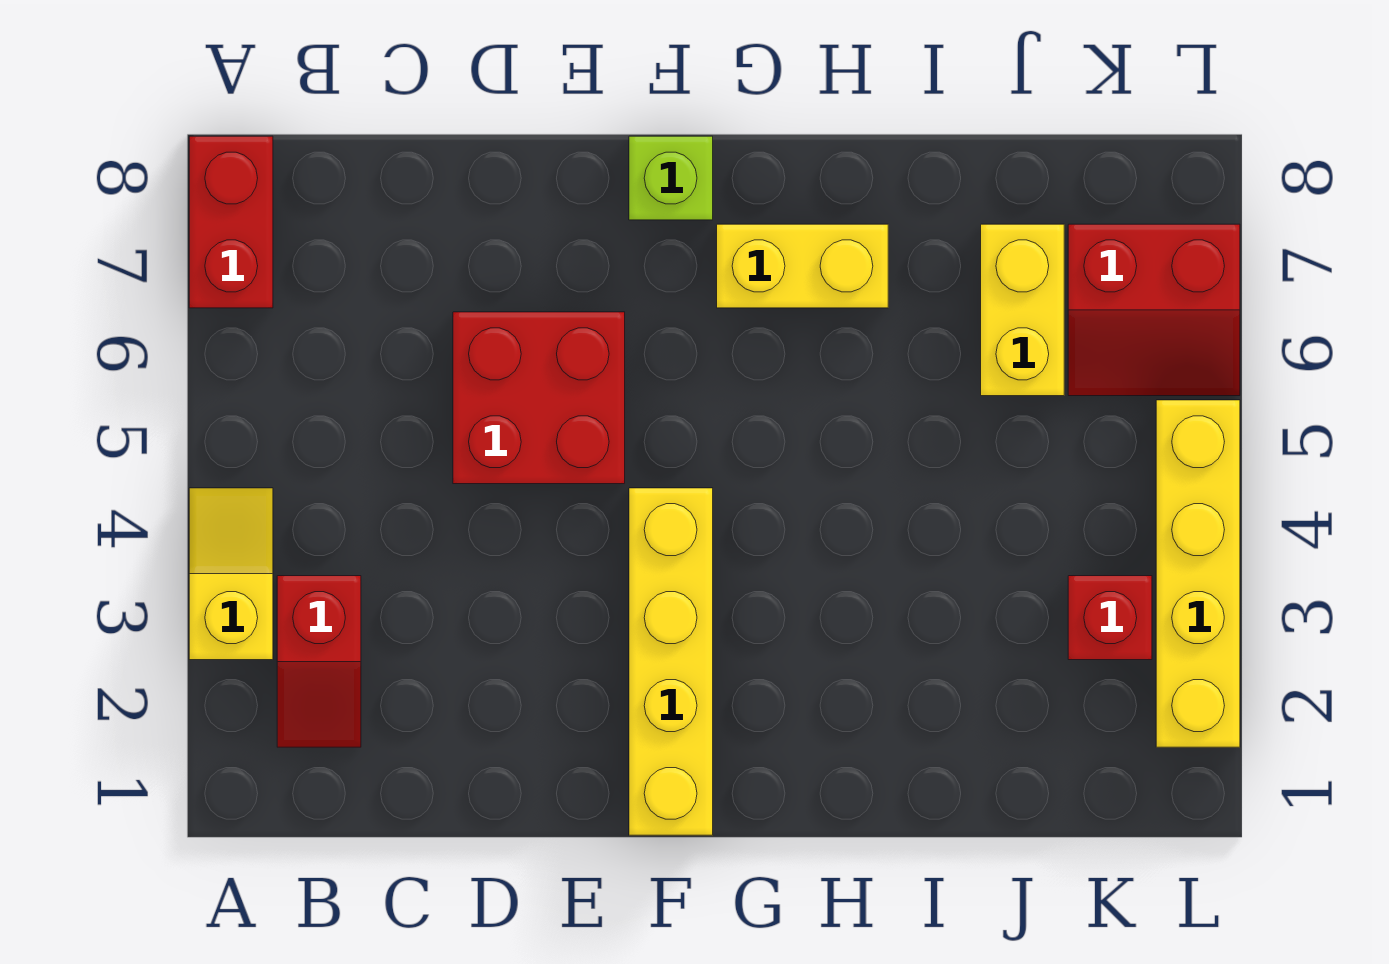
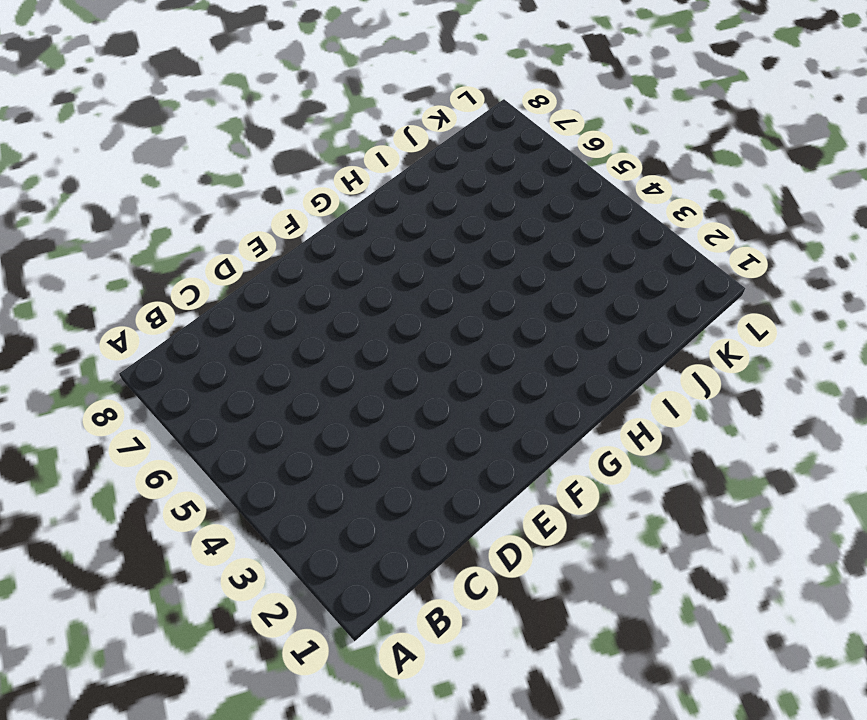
none -> yellow slope A3:A4 level 1 top 3
none -> red brick A7:A8 level 1

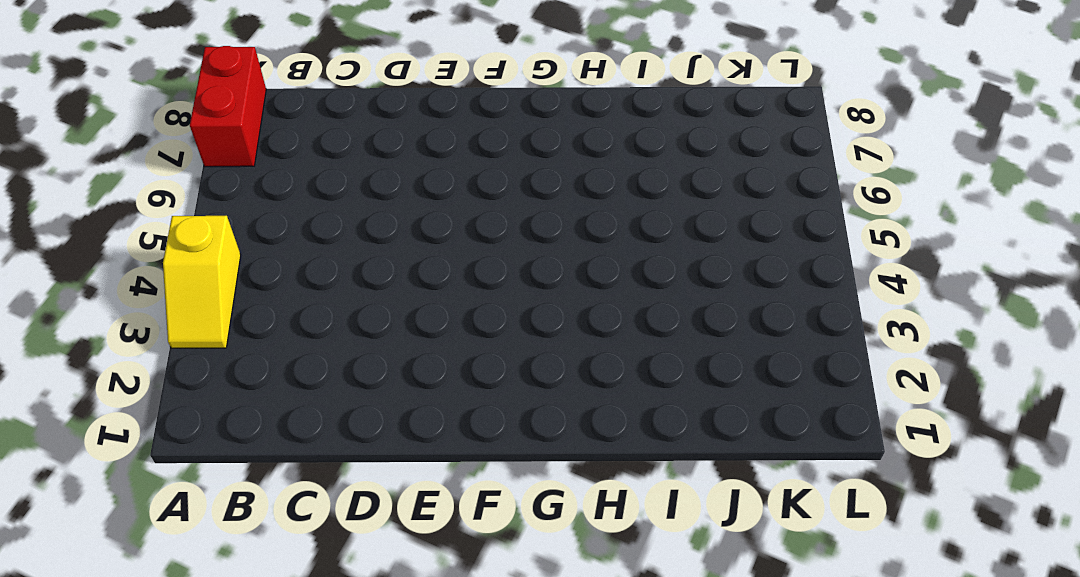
yellow slope A3:A4 level 1 top 4 -> yellow slope A3:A4 level 1 top 3
none -> red slope B2:B3 level 1 top 3
none -> red brick D5:E6 level 1

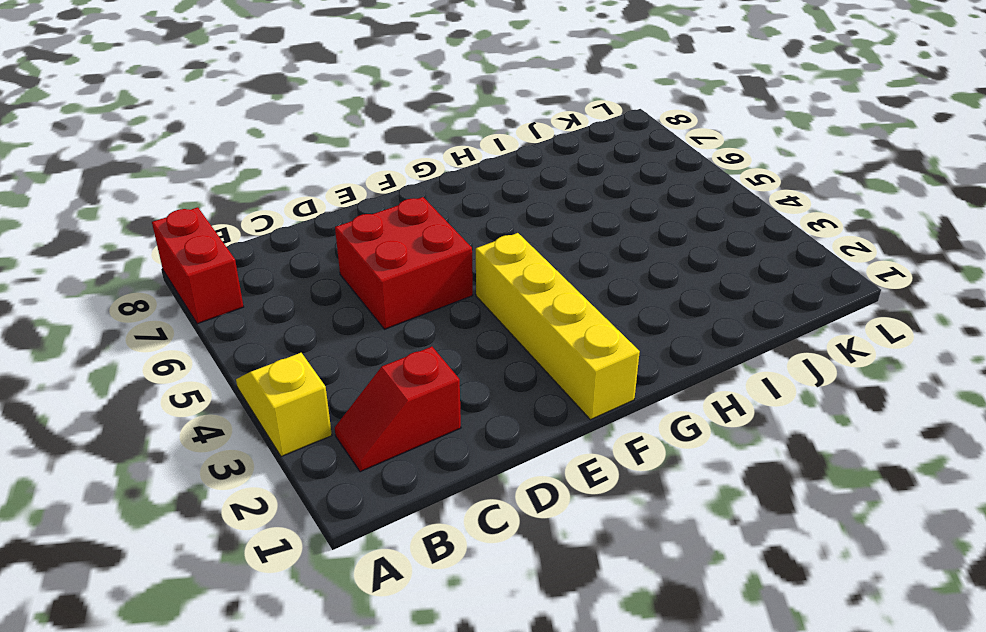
red slope B2:C2 level 1 top C -> red slope B2:B3 level 1 top 3
none -> lime brick F8 level 1
none -> yellow brick G7:H7 level 1

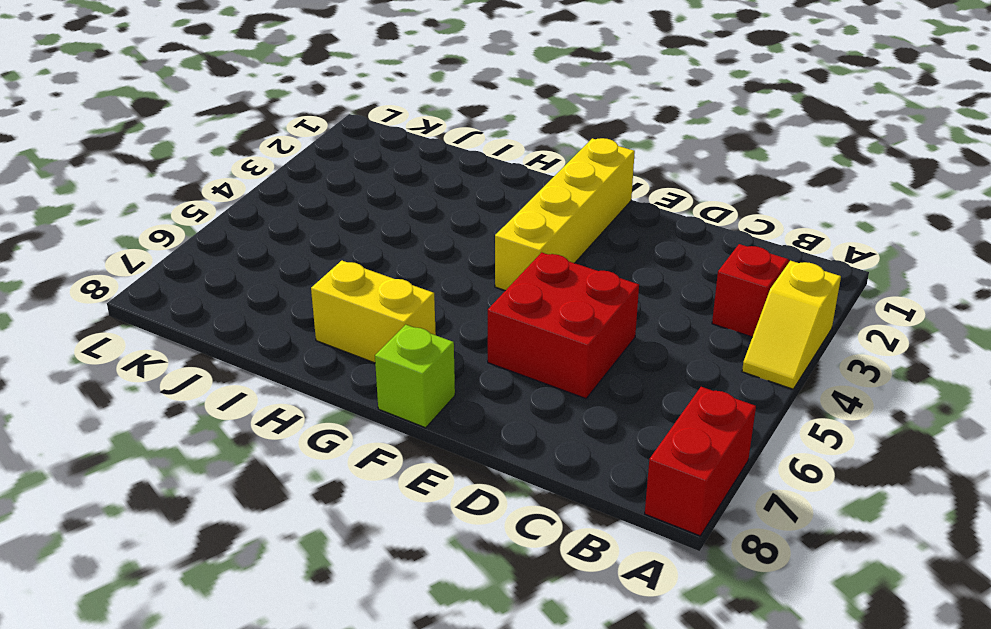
none -> yellow brick J6:J7 level 1
none -> red brick K3 level 1

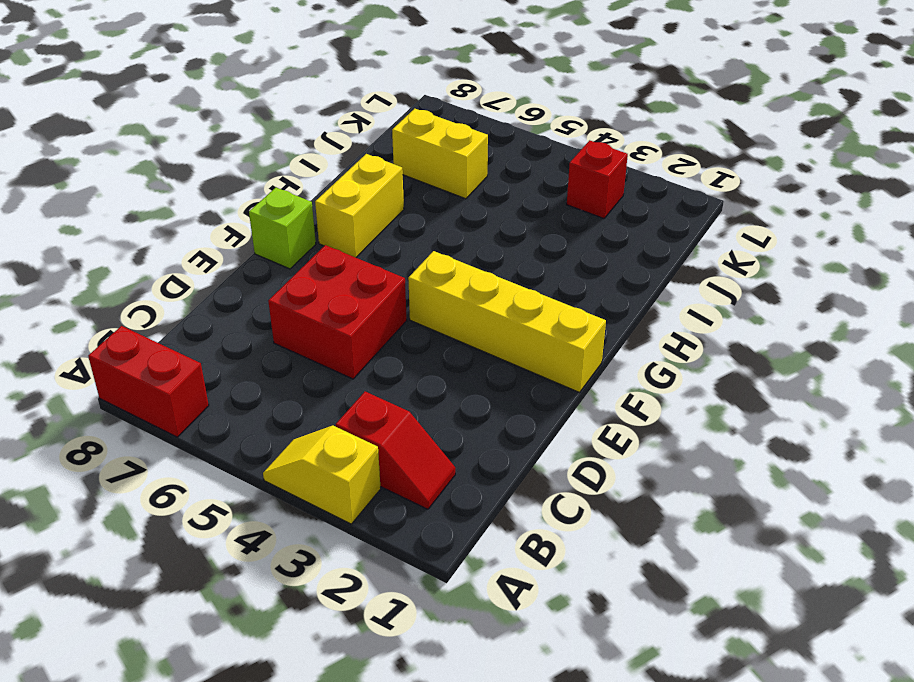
none -> red slope K6:L7 level 1 top 7
none -> yellow brick L2:L5 level 1

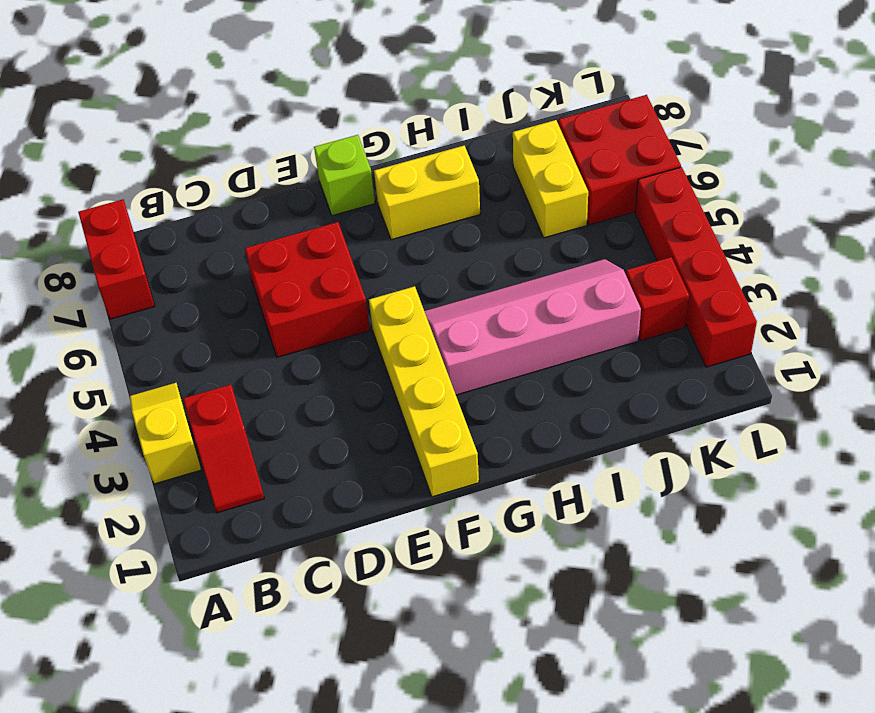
pink slope G3:J4 level 1 top 3 -> none
red brick K6:L7 level 1 -> red slope K6:L7 level 1 top 7
red brick L2:L5 level 1 -> yellow brick L2:L5 level 1

